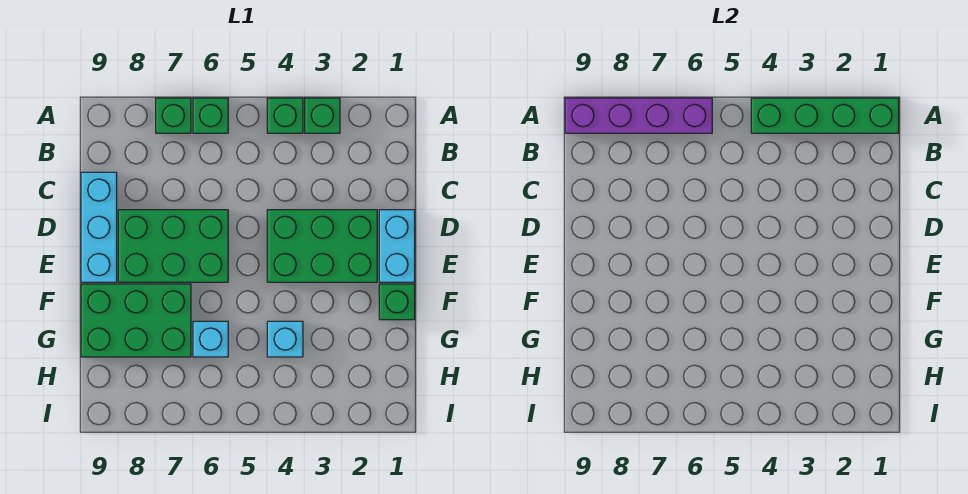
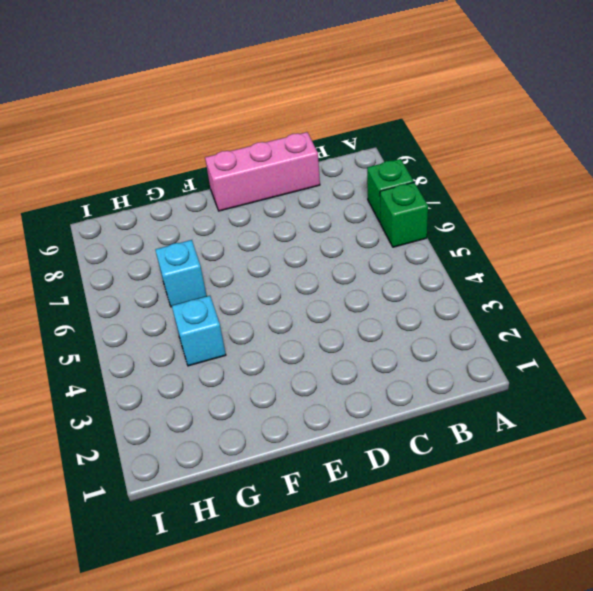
pink brick C9:E9 level 1 -> cyan brick C9:E9 level 1
none -> green brick A3 level 1
none -> green brick A4 level 1
none -> cyan brick D1:E1 level 1

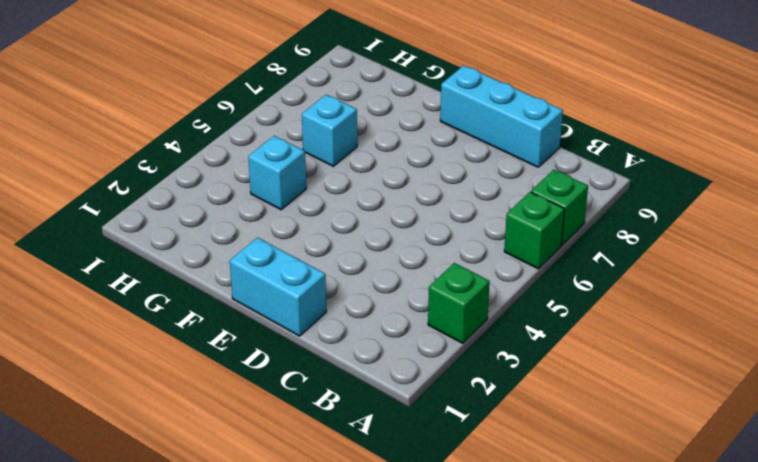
none -> green brick A4 level 1
none -> green brick D2:E4 level 1
none -> green brick D6:E8 level 1

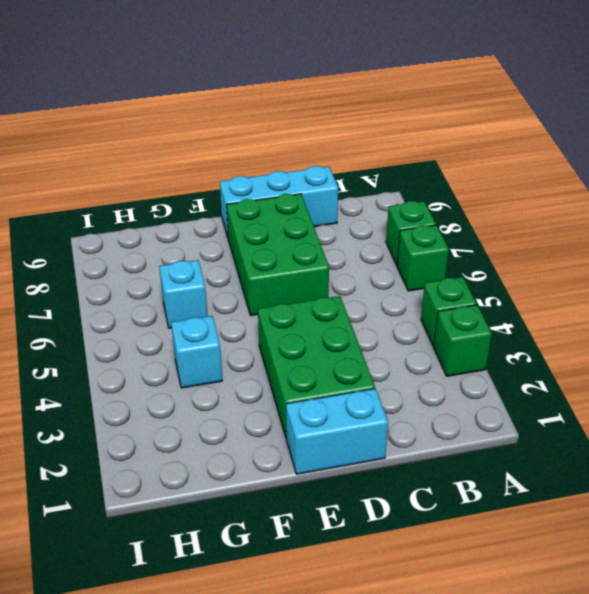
none -> green brick F1 level 1
none -> green brick F7:G9 level 1
none -> green brick A1:A4 level 2

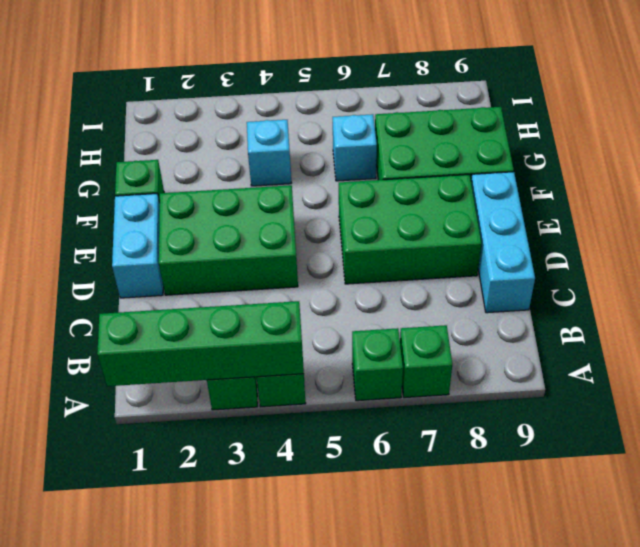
none -> purple brick A6:A9 level 2

